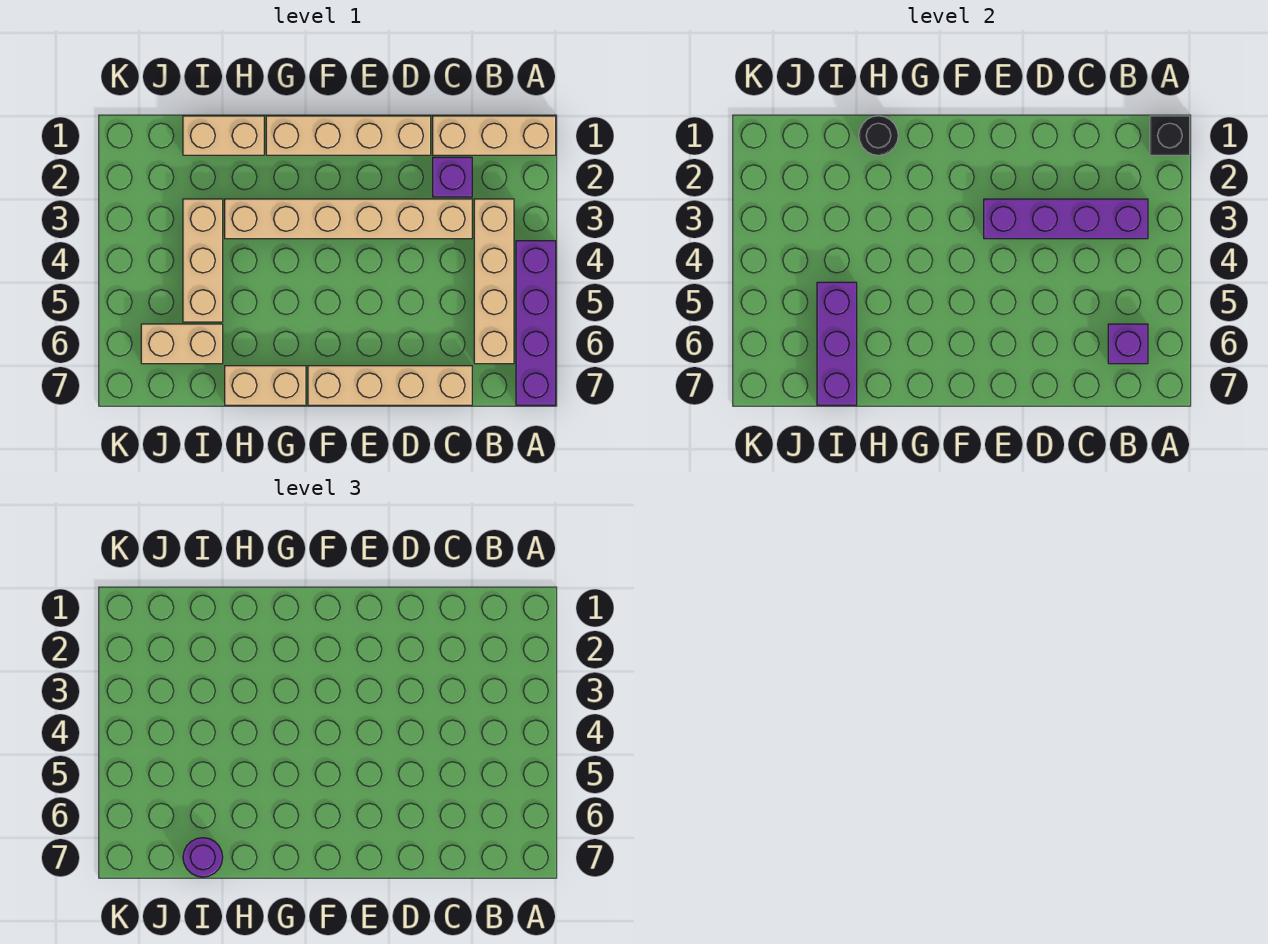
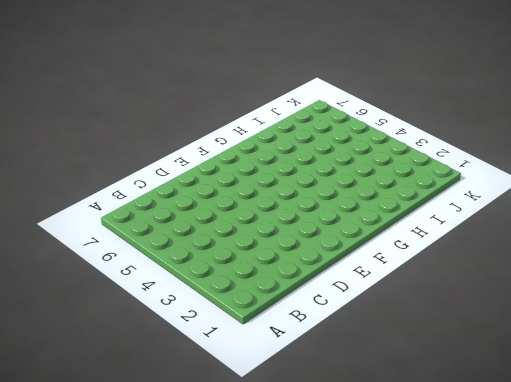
none -> tan brick A1:C1 level 1
none -> purple brick A4:A7 level 1
none -> tan brick B3:B6 level 1

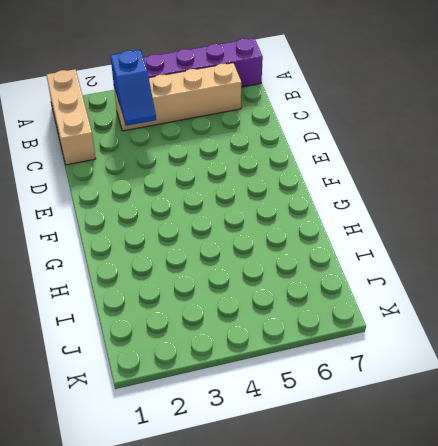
blue slope B3:C3 level 2 top B -> purple brick B3:E3 level 2
none -> purple brick C2 level 1
none -> tan brick C3:H3 level 1
none -> tan brick C7:F7 level 1

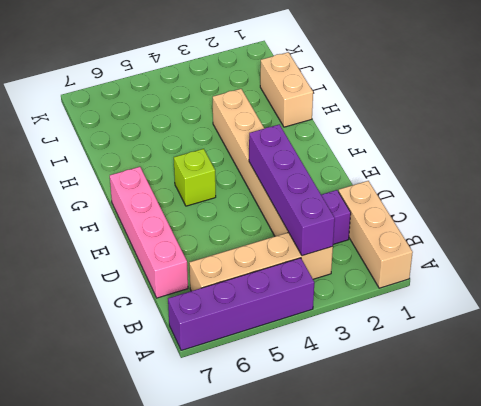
pink brick C7:F7 level 1 -> tan brick C7:F7 level 1
lime brick F5 level 1 -> none
none -> tan brick D1:G1 level 1
none -> tan brick G7:H7 level 1
none -> tan brick I3:I5 level 1

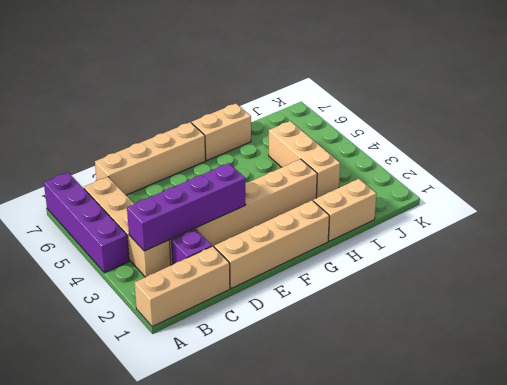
none -> tan brick I6:J6 level 1
none -> black brick A1 level 2
none -> purple brick B6 level 2

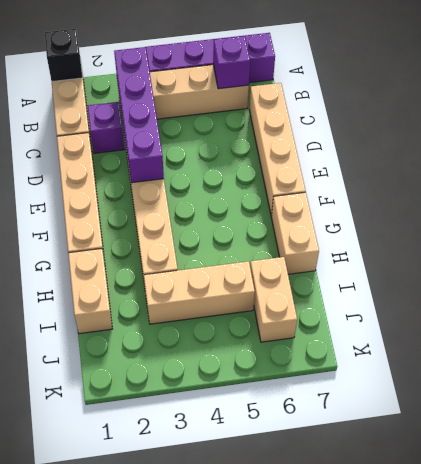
none -> black round brick H1 level 2
none -> purple brick I5:I7 level 2
none -> purple round brick I7 level 3

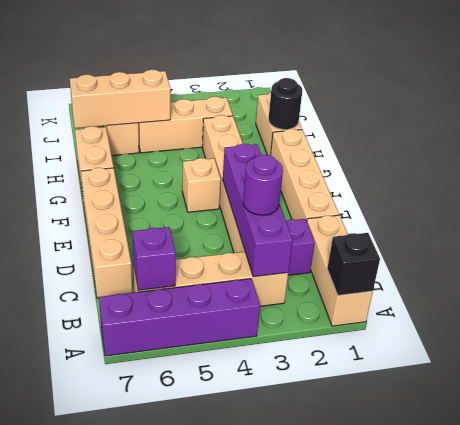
purple round brick C3 level 3 -> purple round brick I7 level 3
tan brick F4 level 1 -> none
tan brick I5:I7 level 2 -> purple brick I5:I7 level 2

